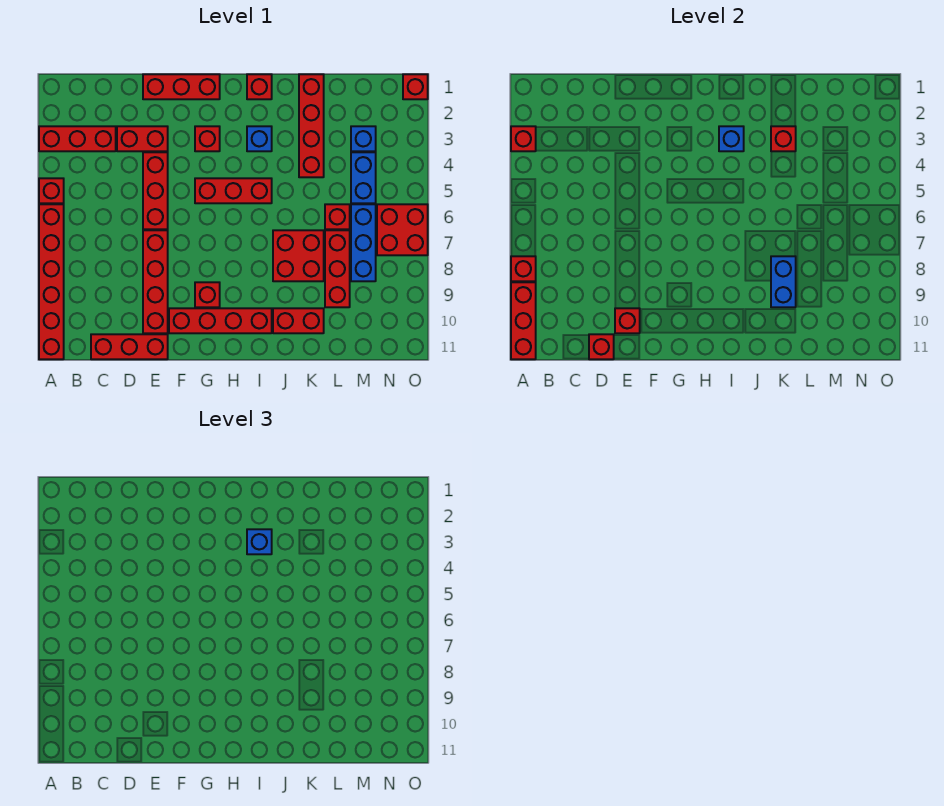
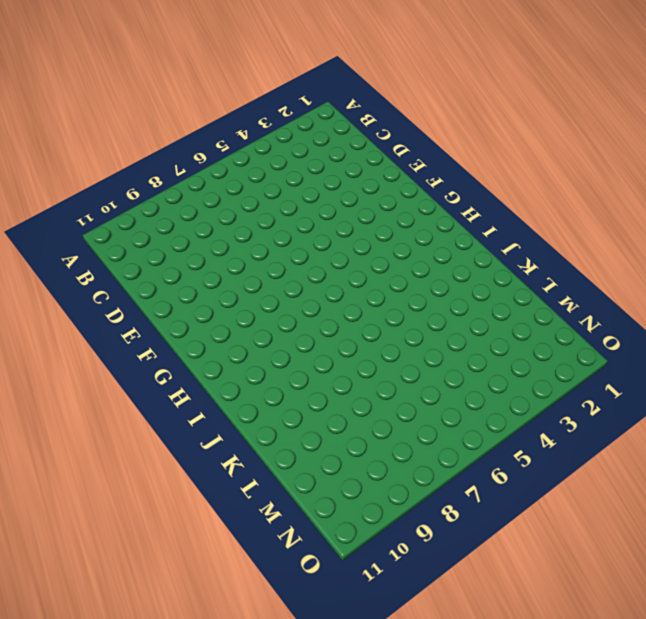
none -> red brick A3:C3 level 1
none -> red brick A5 level 1
none -> red brick A6:A11 level 1
none -> red brick C11:E11 level 1

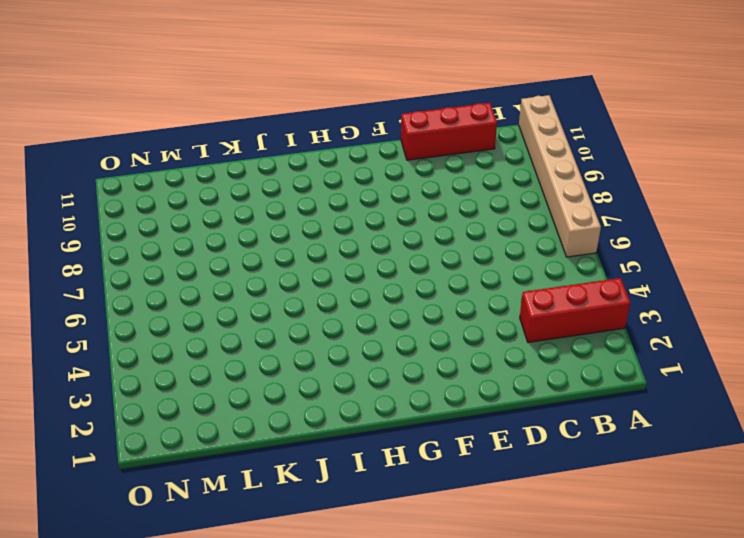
tan brick A6:A11 level 1 -> red brick A6:A11 level 1
none -> red brick A5 level 1
none -> red brick D3:E3 level 1
none -> red brick E1:G1 level 1
none -> red brick E4:E6 level 1

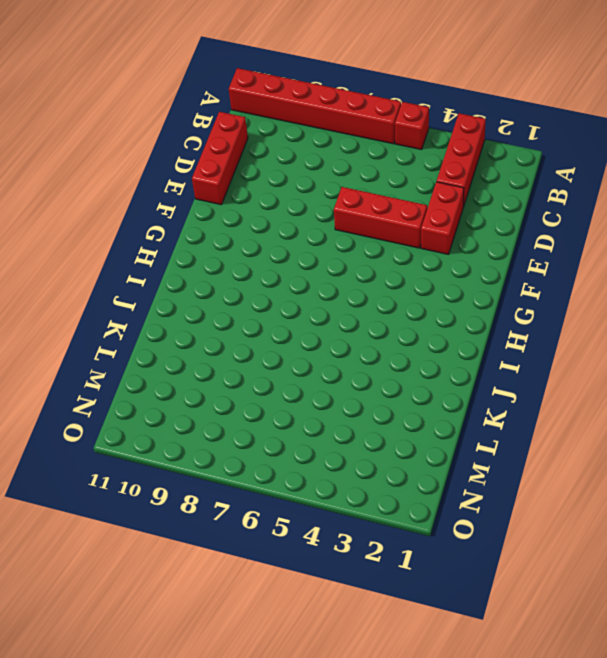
none -> red brick E1:G1 level 1
none -> red brick E7:E10 level 1
none -> red brick F10:I10 level 1
none -> red brick G3 level 1

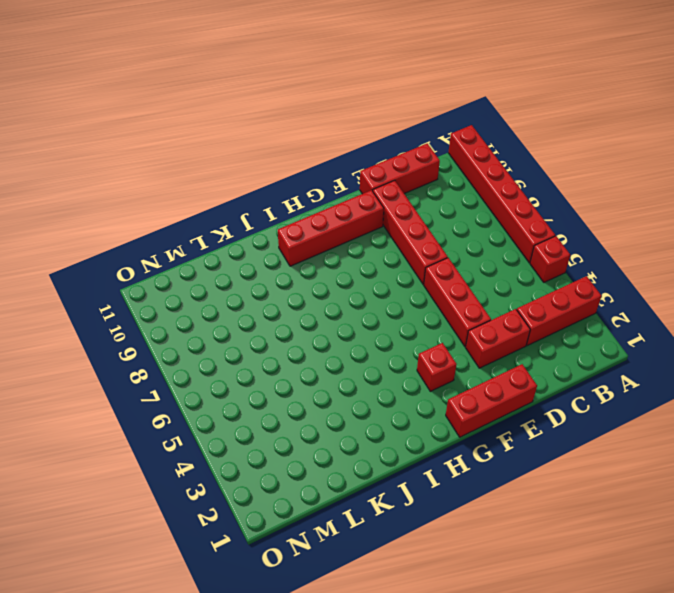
none -> red brick G5:I5 level 1
none -> red brick G9 level 1
none -> red brick I1 level 1
none -> blue brick I3 level 1

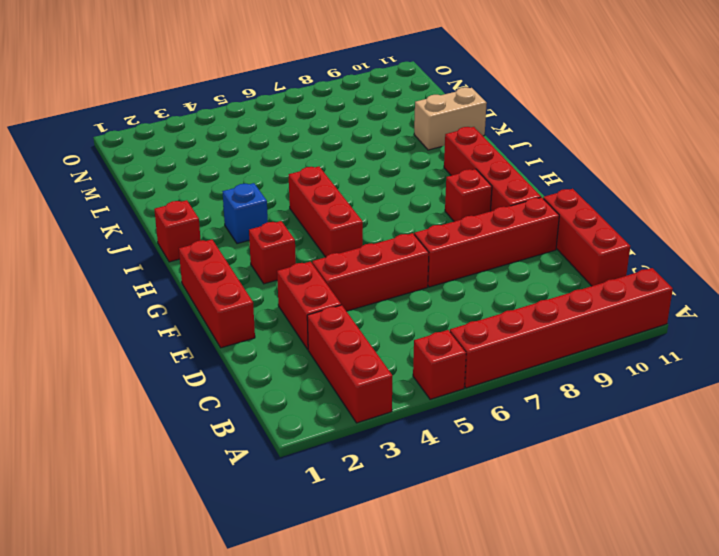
tan brick K10:K11 level 1 -> red brick J10:K10 level 1
none -> red brick J7:K8 level 1
none -> red brick K1:K4 level 1
none -> red brick L6 level 1
none -> red brick L7:L9 level 1

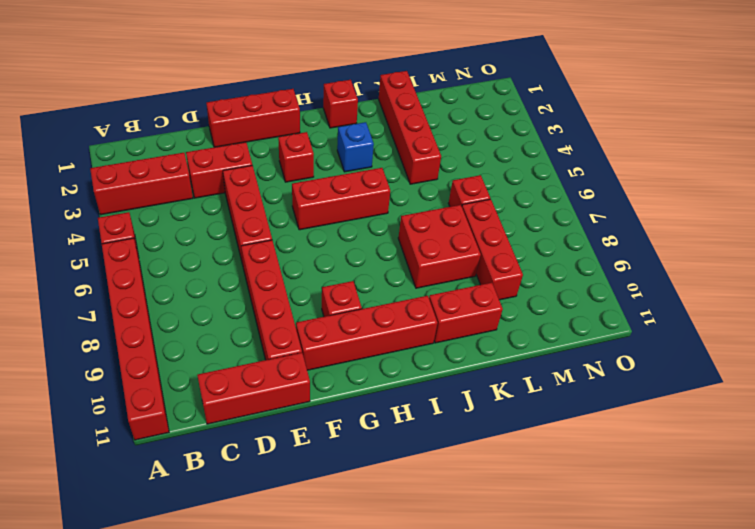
none -> blue brick M3 level 1
none -> blue brick M4:M5 level 1
none -> blue brick M6:M8 level 1
none -> red brick N6:O7 level 1

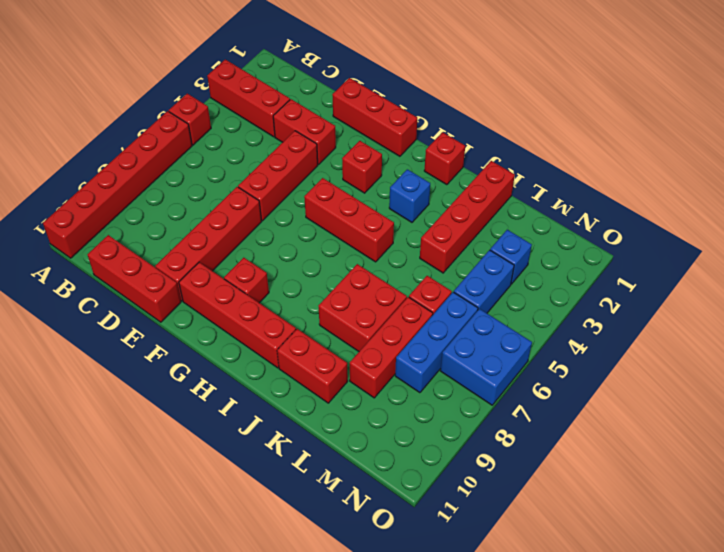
blue brick N6:O7 level 1 -> red brick N6:O7 level 1
none -> red brick O1 level 1
none -> red brick A3 level 2
none -> red brick A8 level 2
none -> red brick A9:A11 level 2

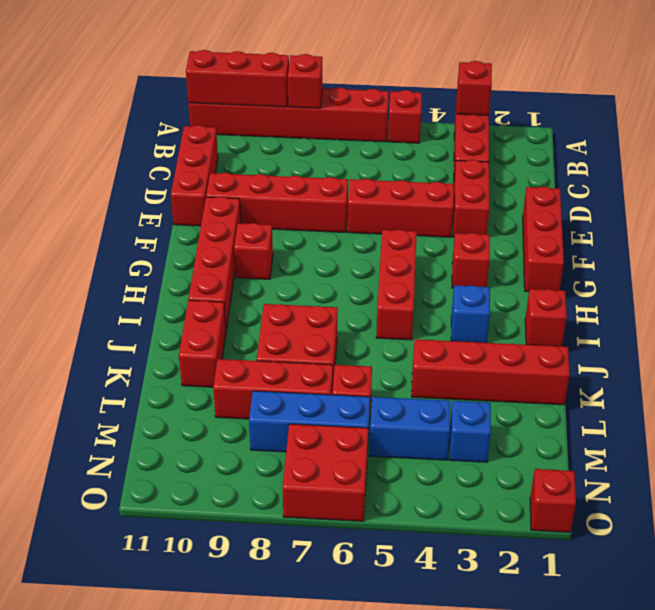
none -> red brick D11 level 2
none -> red brick E10 level 2
none -> blue brick I3 level 2
none -> red brick K3 level 2

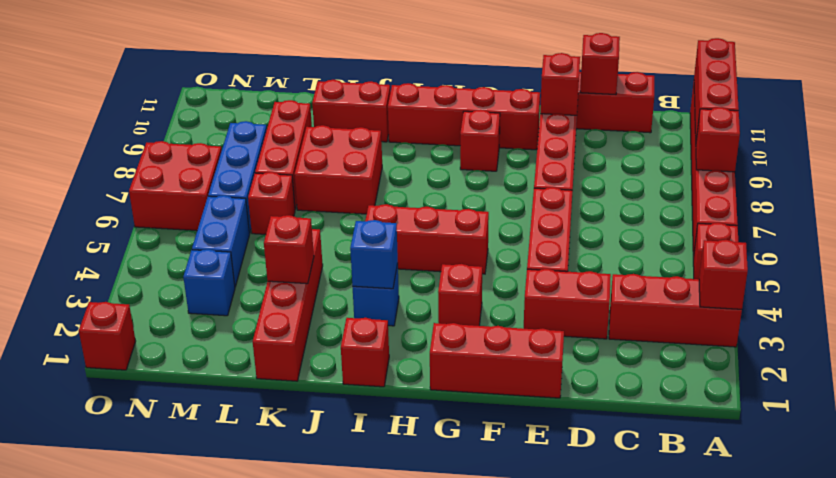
none -> blue brick K8:K9 level 2
none -> blue brick I3 level 3

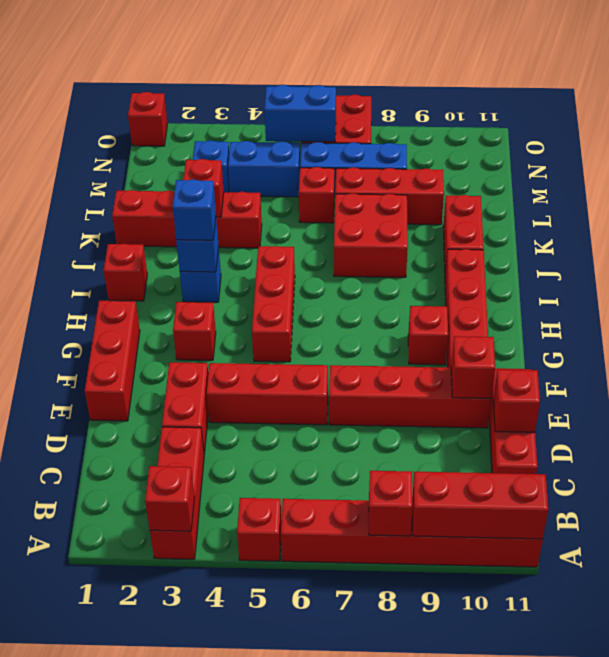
blue brick N5:N6 level 2 -> blue brick K8:K9 level 2

